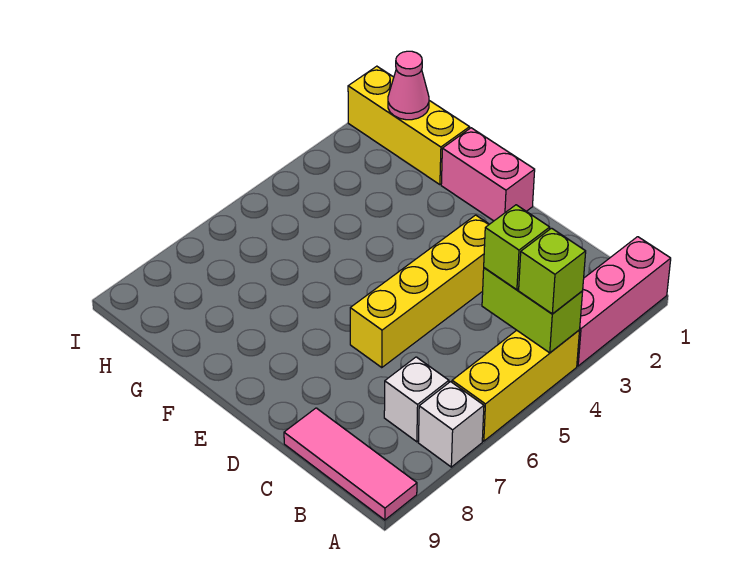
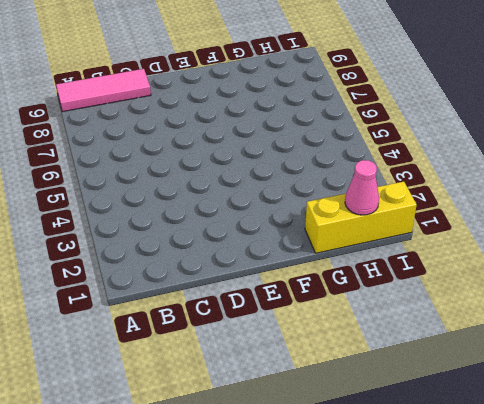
none -> pink brick A1:A3 level 1
none -> yellow brick A4:A6 level 1
none -> white brick A7 level 1

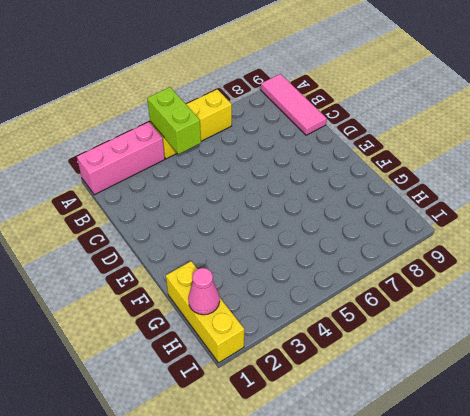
none -> white brick A7 level 1
none -> white brick B7 level 1
none -> yellow brick D3:D6 level 1

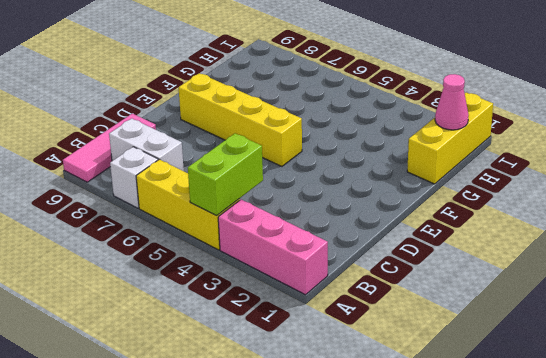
white brick B7:B8 level 1 -> white brick B7 level 1
yellow brick E5:E8 level 1 -> yellow brick D3:D6 level 1
none -> pink brick E1:F1 level 1
none -> lime brick A4 level 3
none -> lime brick B4 level 3

